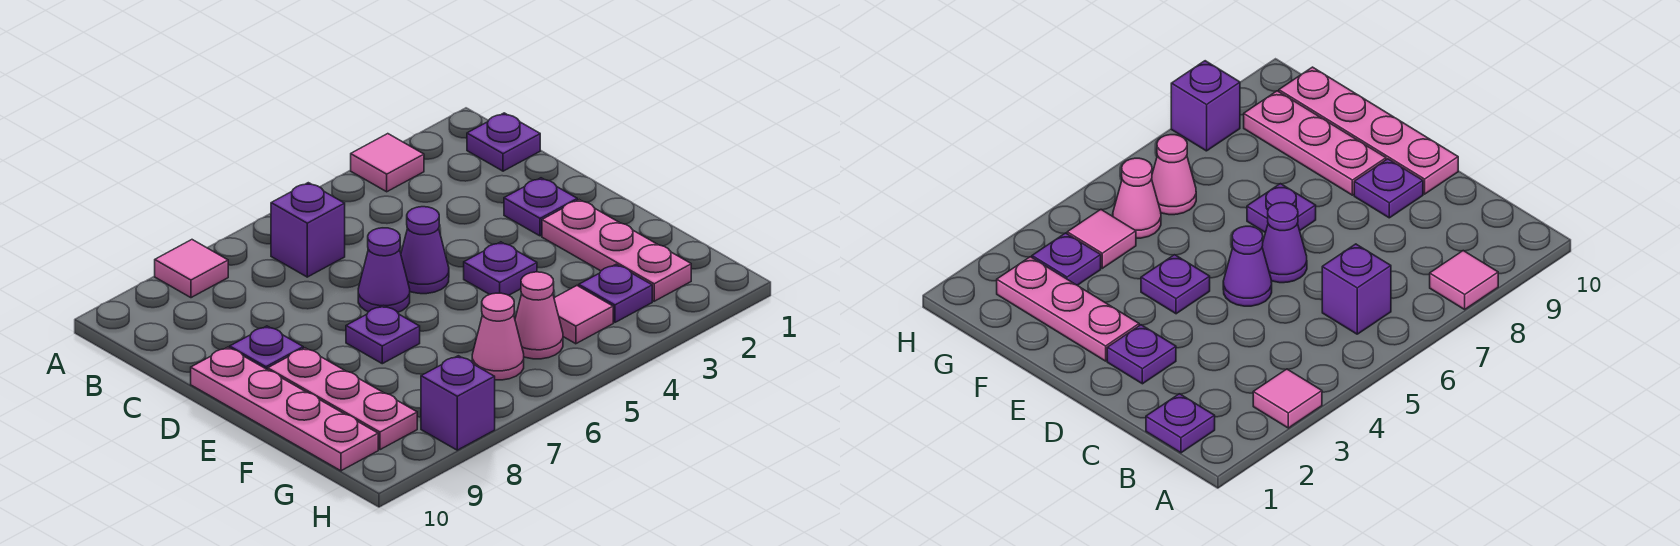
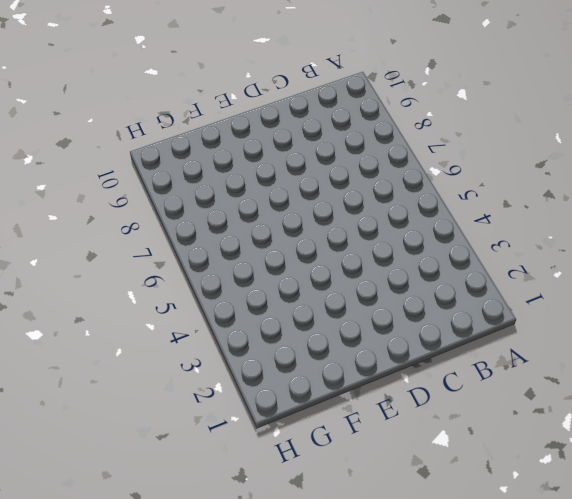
none -> pink tile A3 level 1
none -> pink tile A8 level 1
none -> purple plate B1 level 1

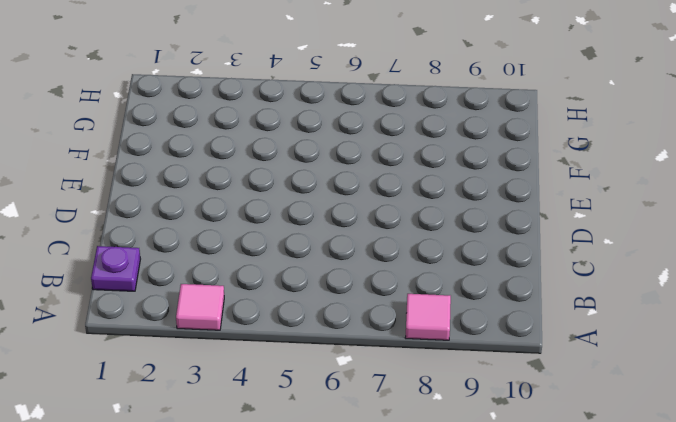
none -> purple brick B6 level 1
none -> purple plate D2 level 1
none -> purple cone D5 level 1

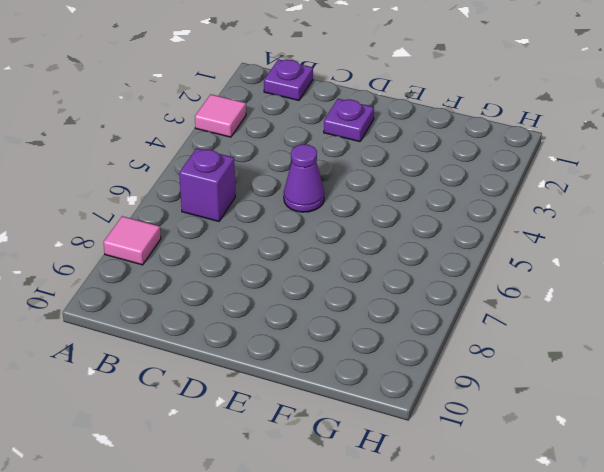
none -> purple cone D6 level 1
none -> purple plate D9 level 1
none -> pink plate D10:G10 level 1

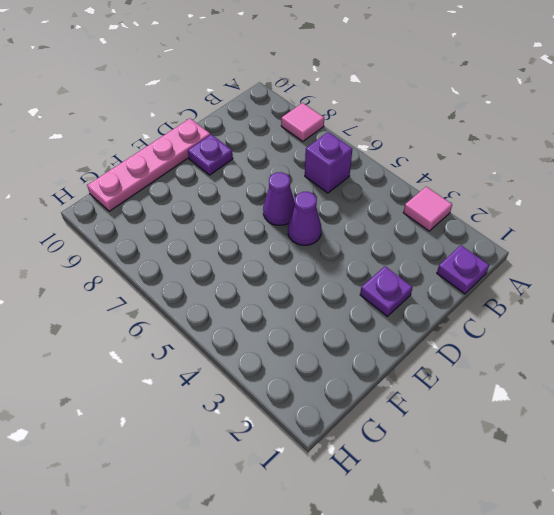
none -> pink plate E2:G2 level 1
none -> purple plate E4 level 1
none -> purple plate E7 level 1

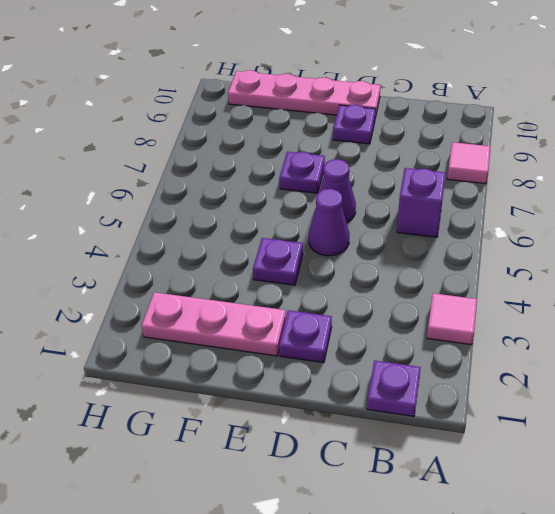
none -> pink plate E9:G9 level 1
none -> purple plate G3 level 1
none -> pink tile G4 level 1

